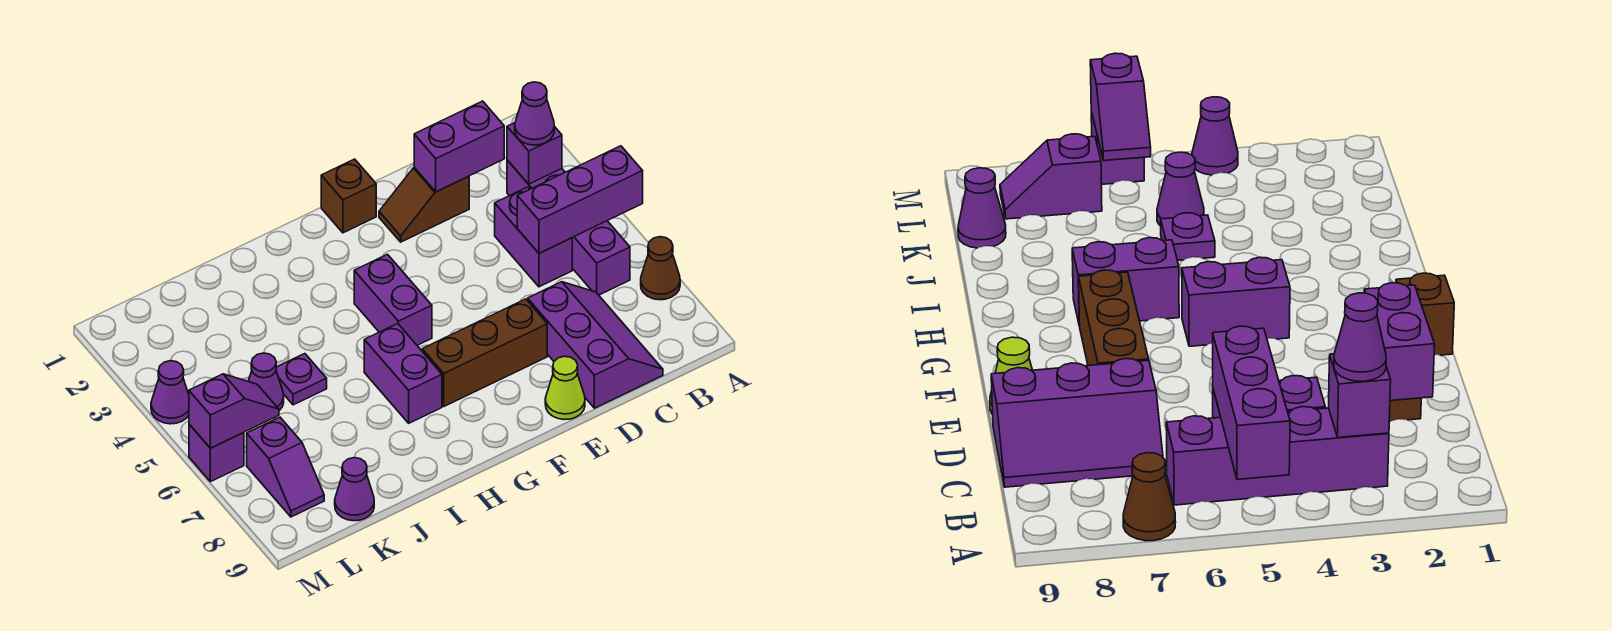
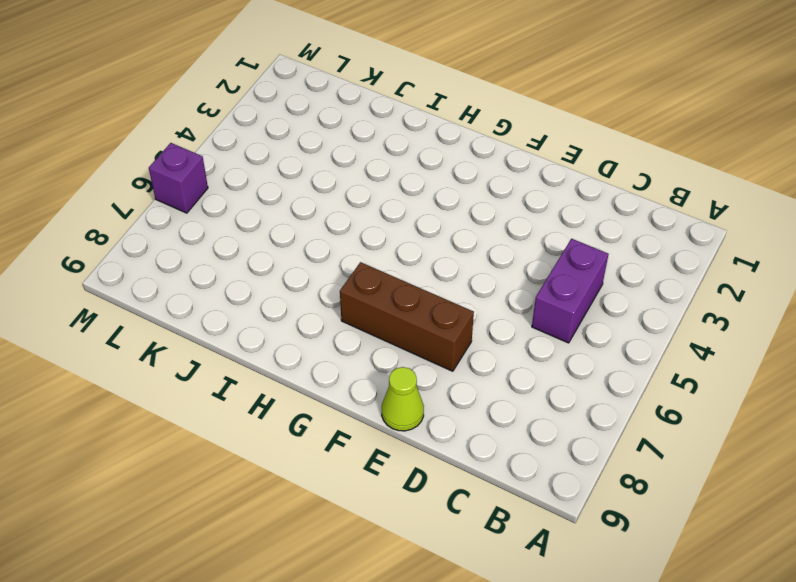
none -> brown cone A7 level 1
none -> purple brick B3:B6 level 1
none -> purple slope C7:D9 level 1 top D

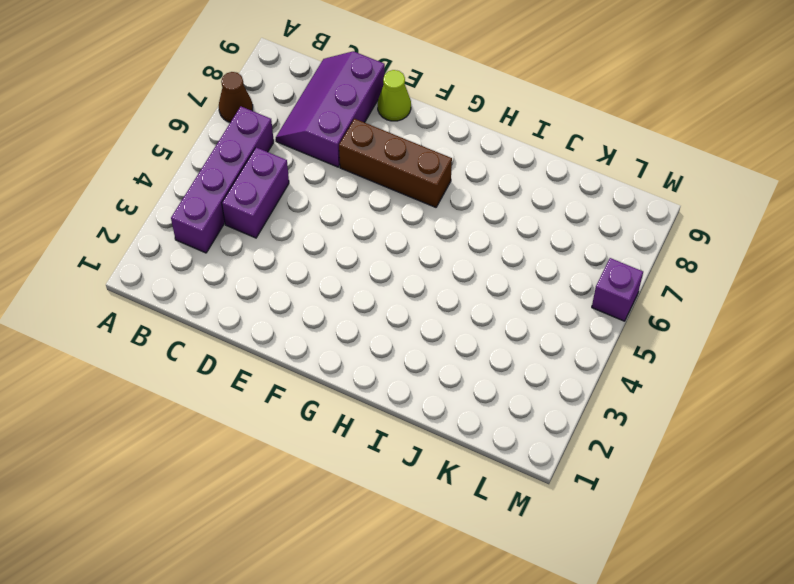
none -> brown slope D2:E2 level 1 top D
none -> brown brick F1 level 1
none -> purple brick G4:G5 level 1

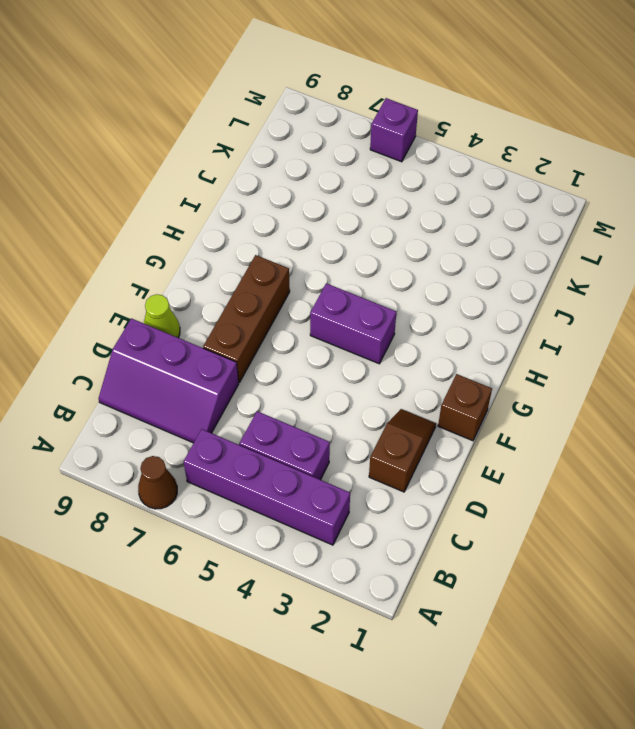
none -> purple brick H6:H7 level 1
none -> purple plate J5 level 1
none -> purple cone K5 level 1

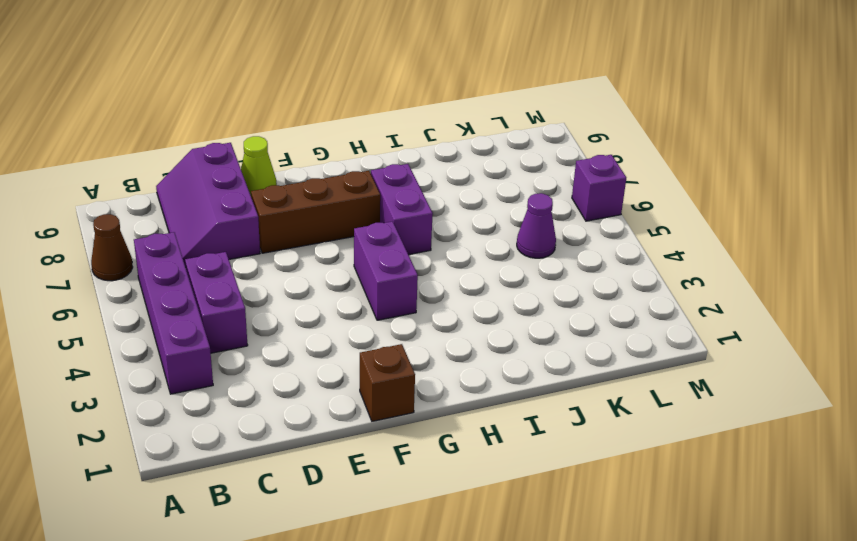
none -> brown slope D2:E2 level 1 top D
none -> purple plate J5 level 1
none -> purple cone K9 level 1

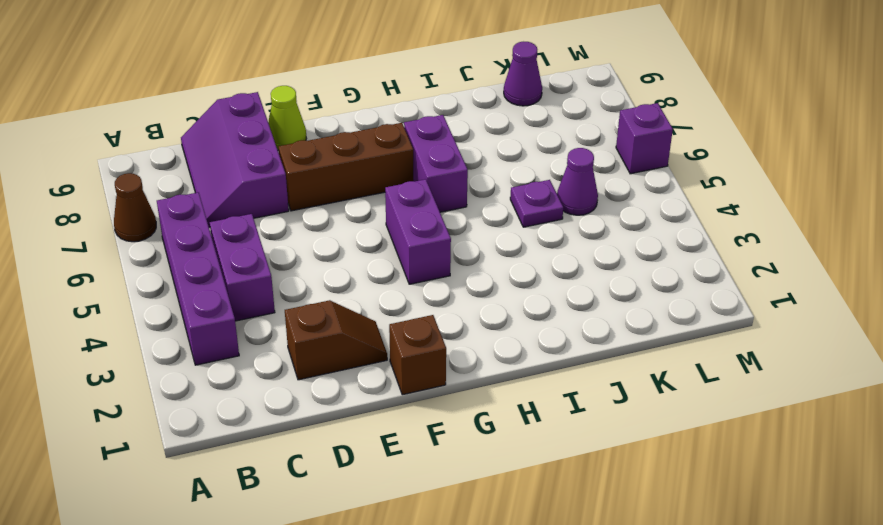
none -> purple slope L7:L8 level 1 top 7
none -> purple cone M4 level 1
none -> purple brick A5:C5 level 2

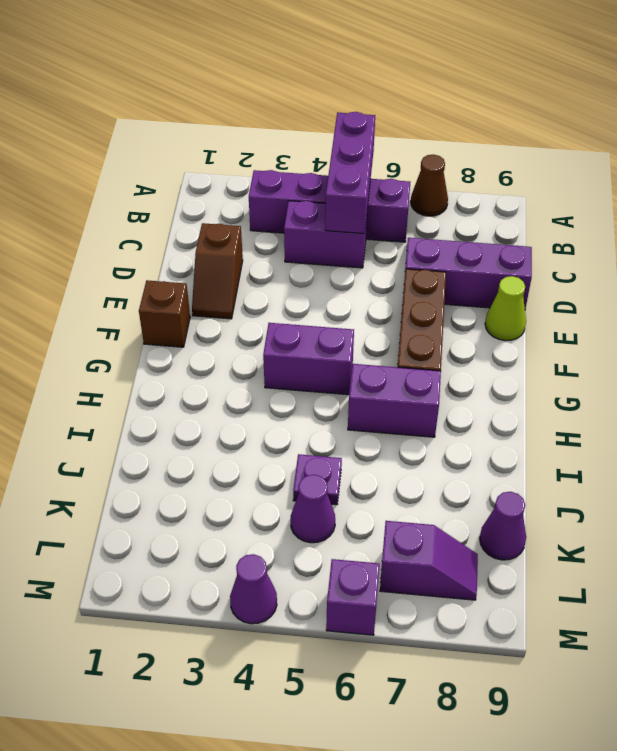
none -> purple brick B3 level 2
none -> purple brick C2:D2 level 2
none -> purple slope L6:M6 level 2 top M

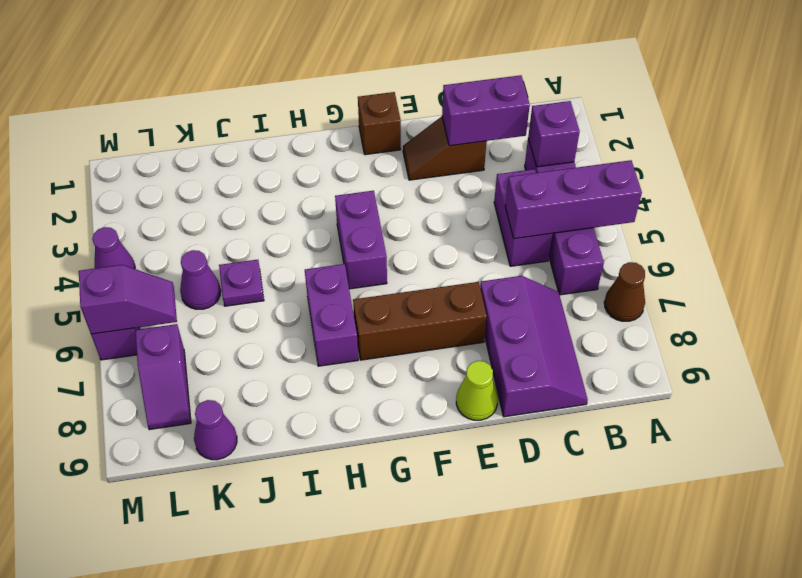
none -> purple cone B3 level 3

